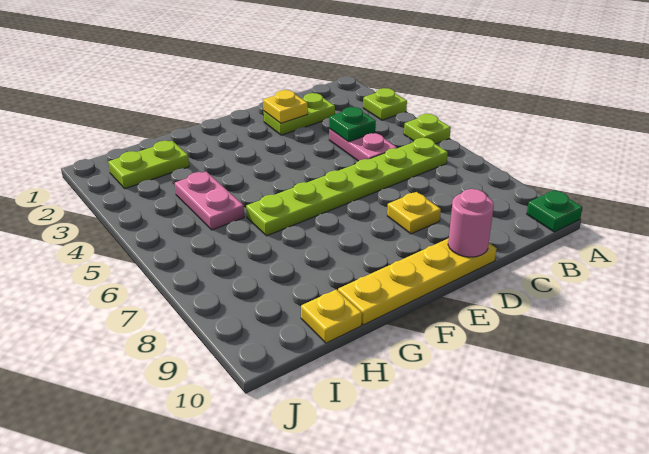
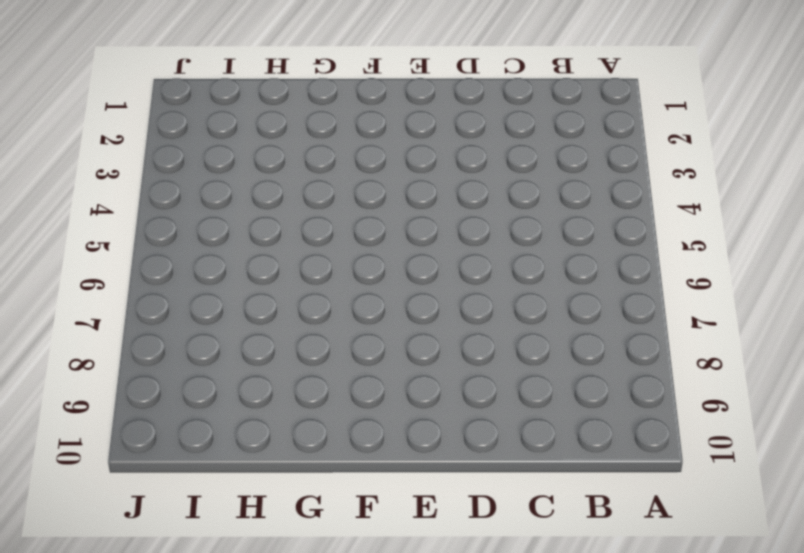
none -> lime plate A3 level 1
none -> lime plate A5 level 1
none -> green plate A10 level 1

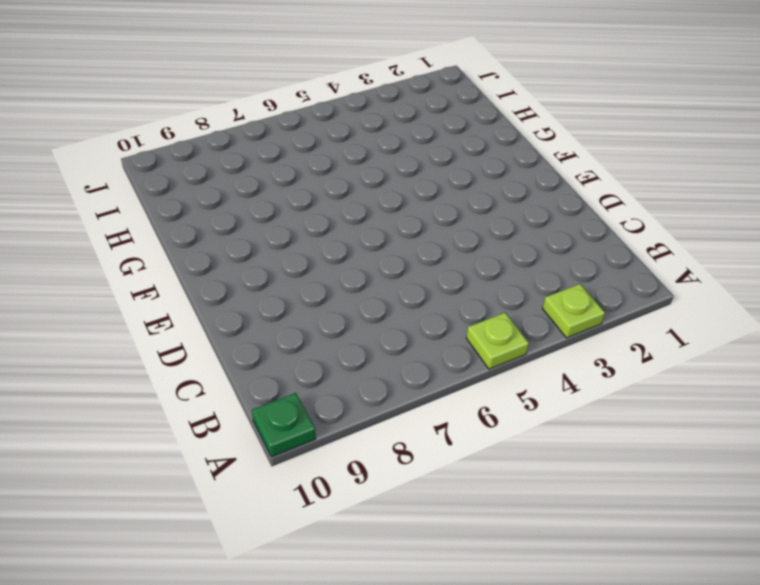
none -> lime plate B6:G6 level 1
none -> lime plate C2:D2 level 1
none -> pink plate C4:C5 level 1

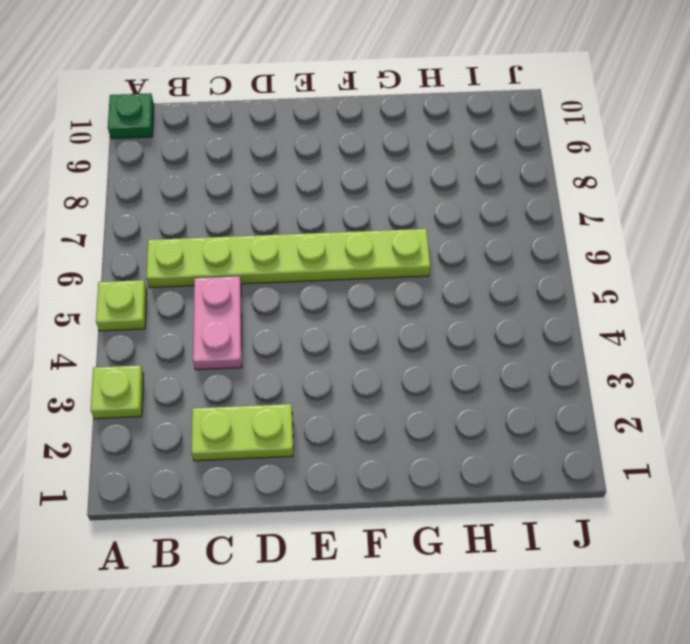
none -> yellow plate D8 level 1
none -> yellow plate D10:G10 level 1
none -> lime plate H2:I2 level 1

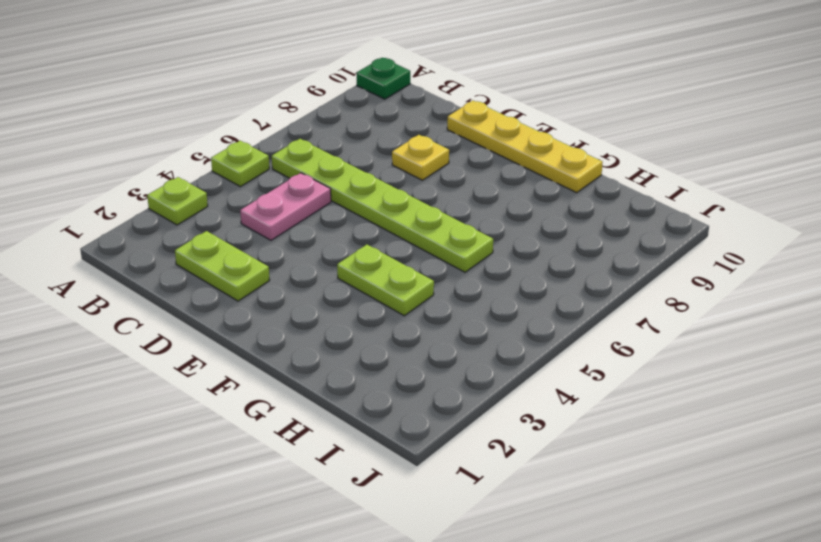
lime plate F4:G4 level 1 -> lime plate H2:I2 level 1
none -> pink plate H4:H5 level 1
none -> yellow plate H10 level 1
none -> green plate C4 level 2

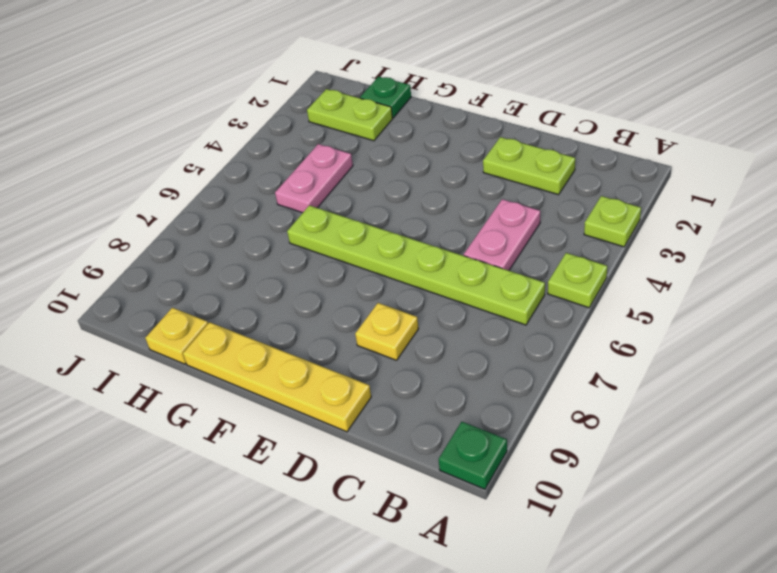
green plate H1 level 1 -> green plate C4 level 2
none -> yellow plate D2 level 2
none -> pink round brick D10 level 2

